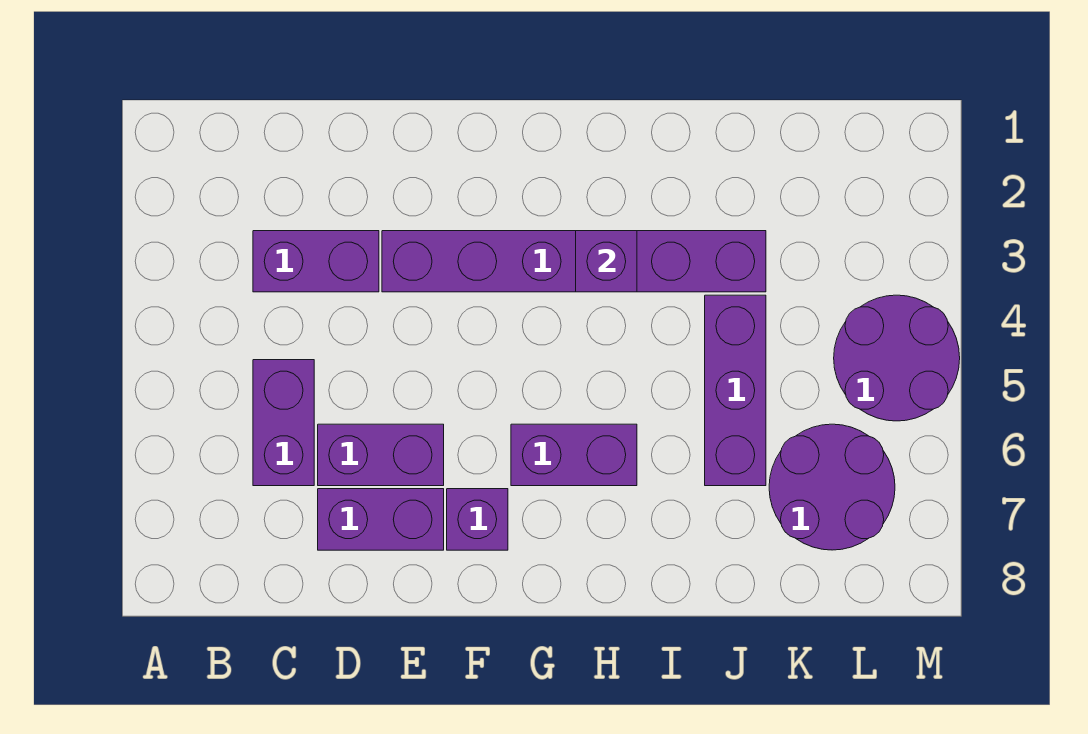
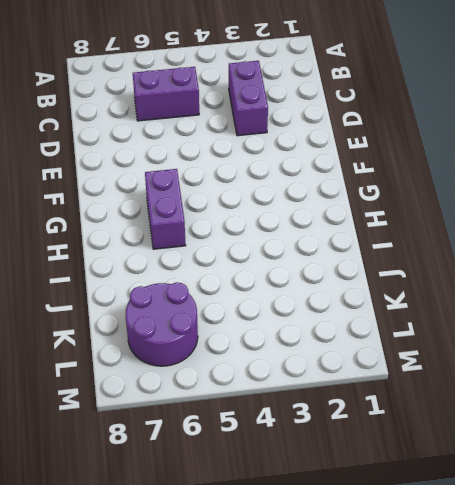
none -> purple brick D6:E6 level 1
none -> purple brick D7:E7 level 1

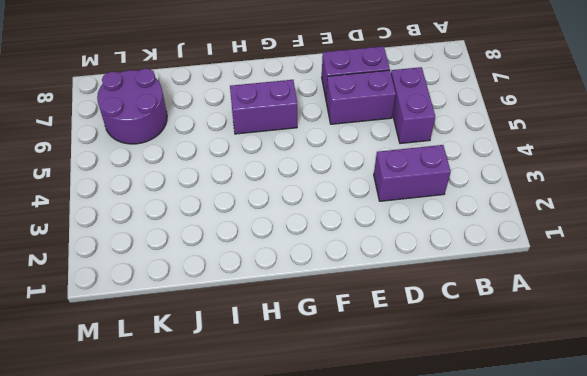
none -> purple brick E3:J3 level 1
none -> purple brick F7 level 1

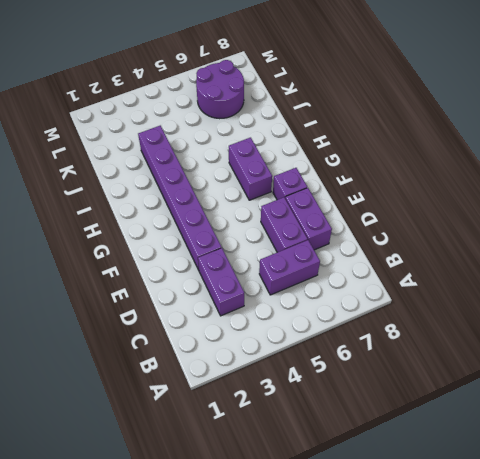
none -> purple brick J4:J6 level 1
none -> purple round brick L4:M5 level 1

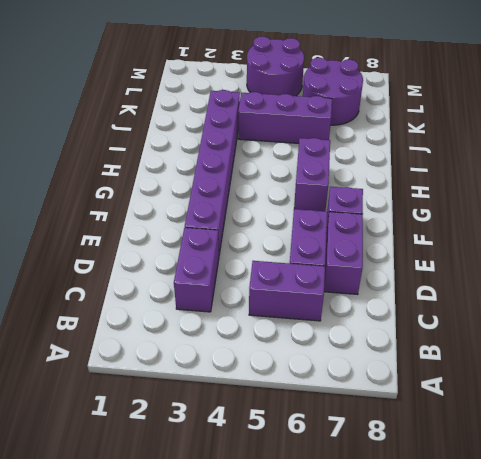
none -> purple brick H3 level 2

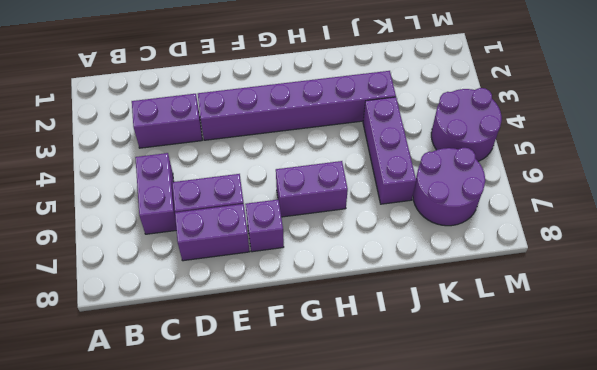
none -> purple brick H3 level 2

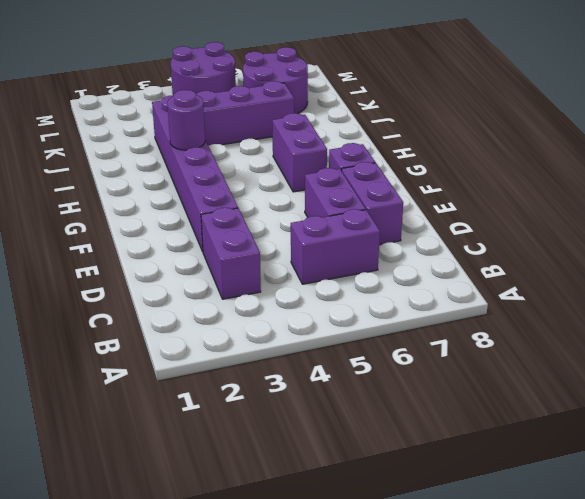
purple round brick H3 level 2 -> purple brick H3 level 2

